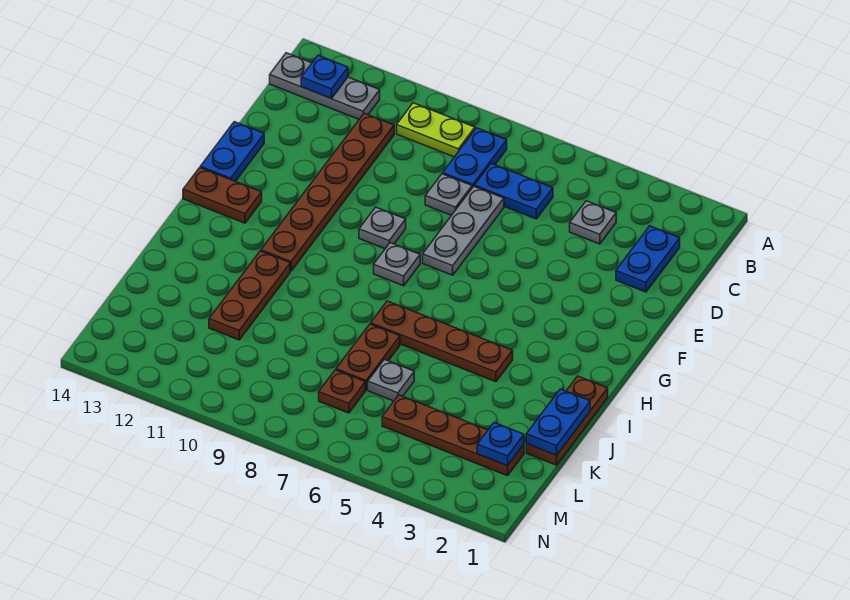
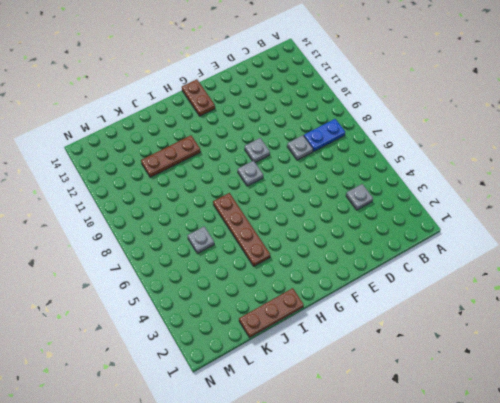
none -> lime plate B9:B10 level 1
none -> grey plate B12:B14 level 1
none -> blue plate C2:D2 level 1

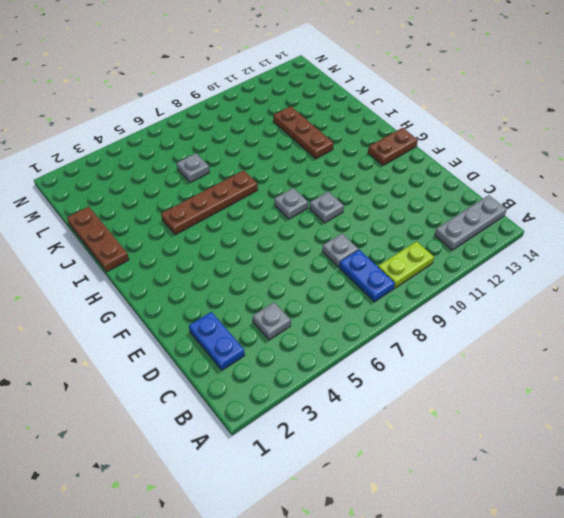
none -> blue plate C6:C7 level 1
none -> brown plate C11:H11 level 1
none -> grey plate D7:F7 level 1

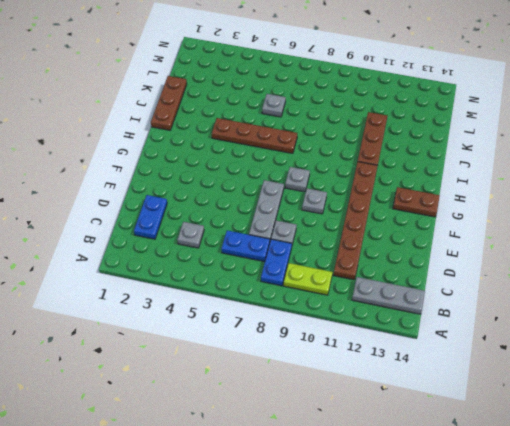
none -> blue plate E14:F14 level 1
none -> brown plate J7:K7 level 1
none -> brown plate L2:L5 level 1

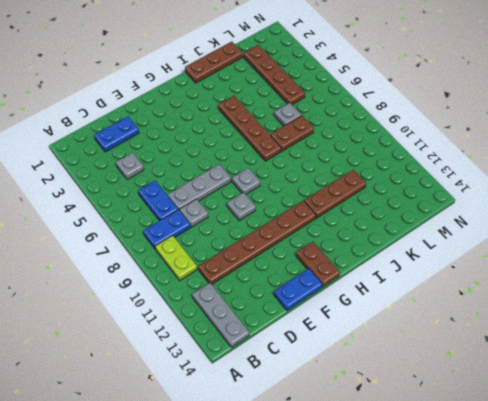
none -> brown plate L7 level 1
none -> blue plate B13 level 2
none -> blue plate J1:K1 level 2

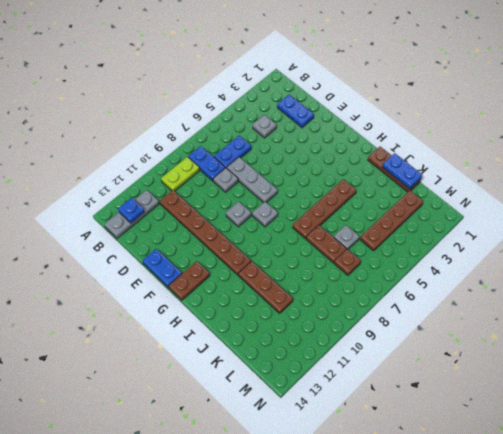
none -> blue plate L2 level 2

